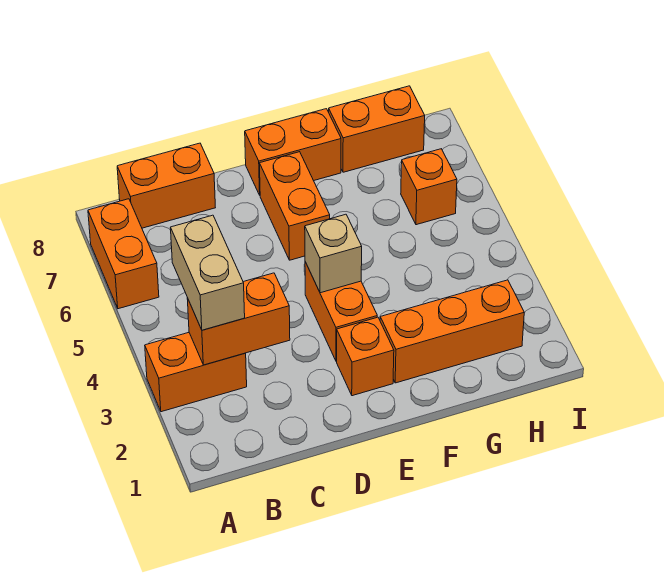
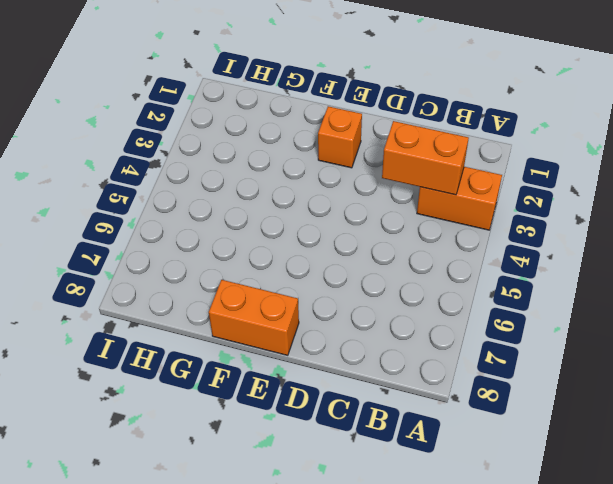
none -> orange brick A6:A7 level 1
none -> orange brick B8:C8 level 1
none -> orange brick E3:E4 level 1

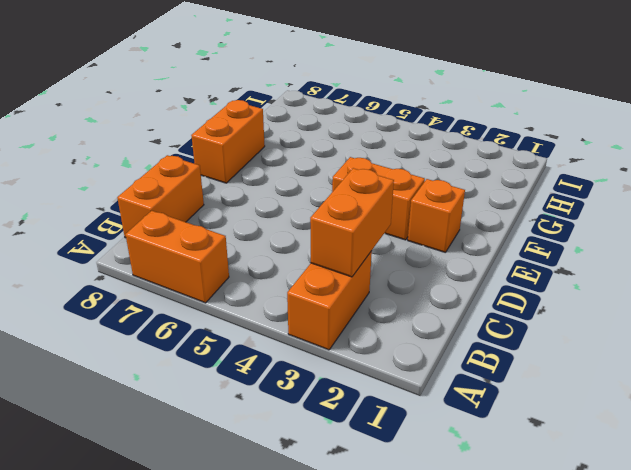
none -> orange brick E6:E7 level 1
none -> orange brick F2:H2 level 1
none -> orange brick G8:H8 level 1

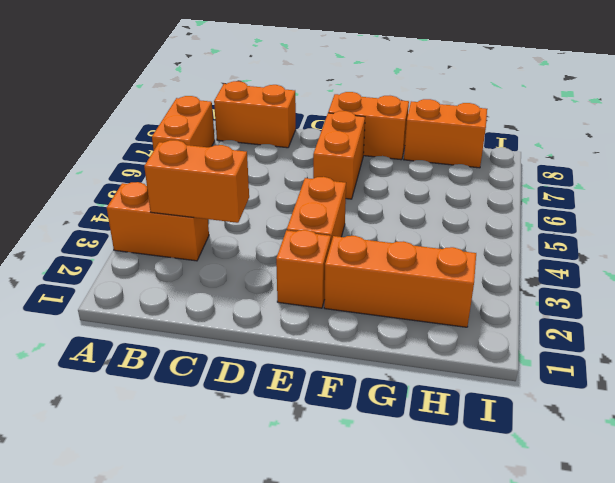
none -> orange brick H6 level 1
none -> tan brick E4 level 2
none -> tan brick B3:B4 level 3

